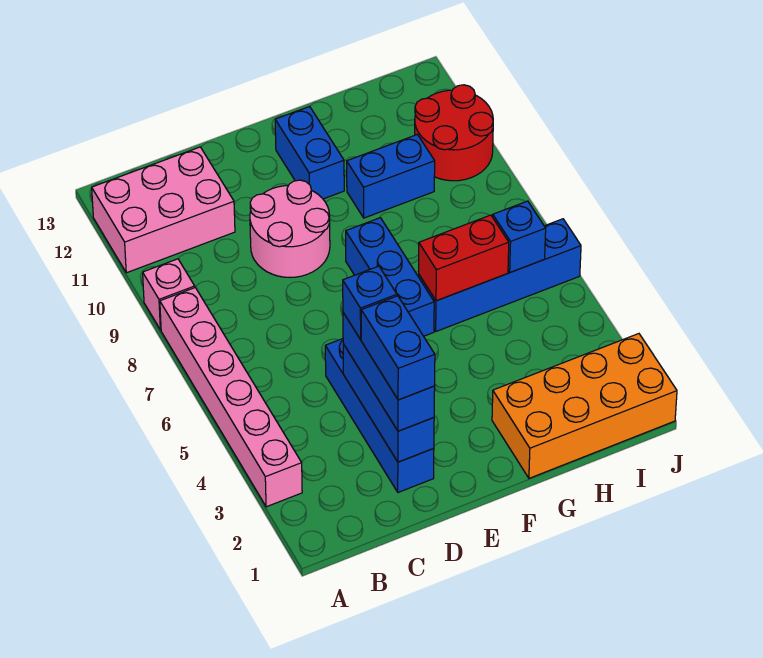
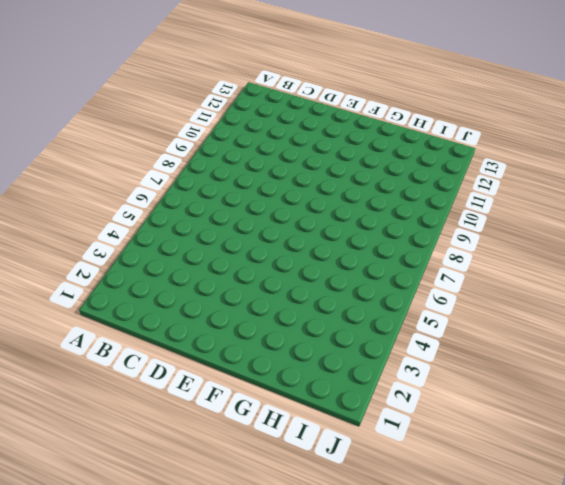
none -> pink brick A3:A8 level 1
none -> pink brick A9 level 1
none -> pink brick A11:C12 level 1

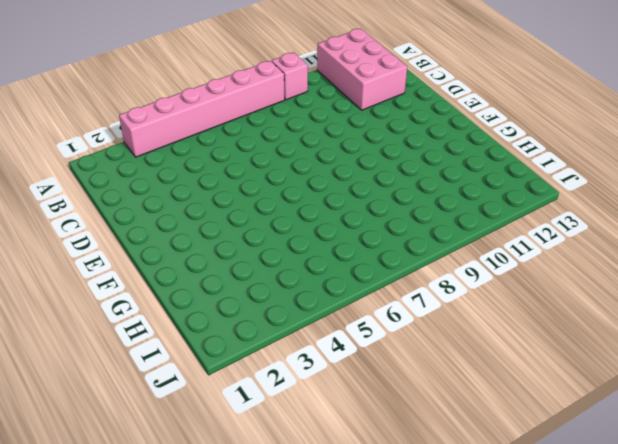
none -> blue brick D2:D5 level 1
none -> pink round brick D9:E10 level 1
none -> blue brick F6:F8 level 1

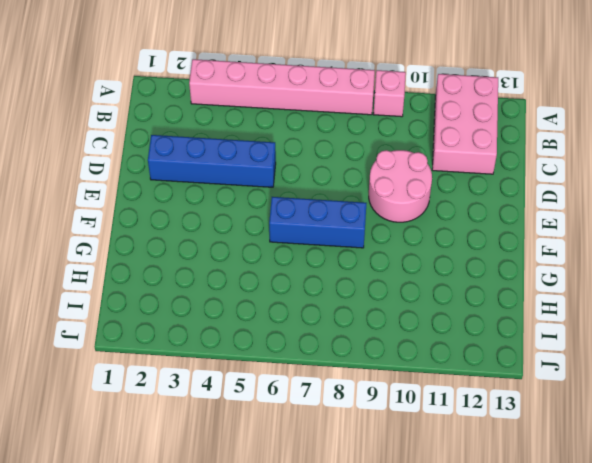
none -> blue brick F11:F12 level 1
none -> orange brick G1:J2 level 1
none -> blue brick G6:J6 level 1

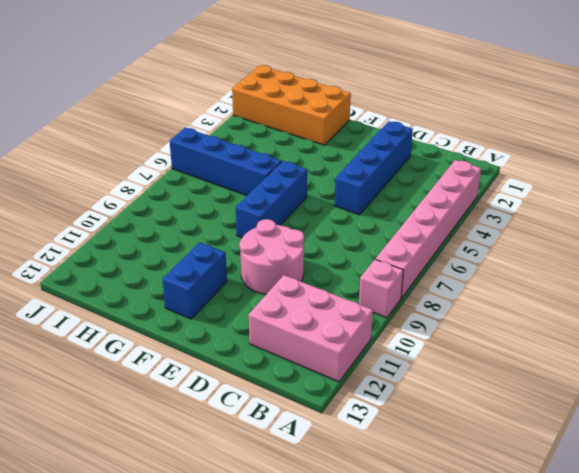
none -> blue brick G10:H10 level 1
none -> red round brick I10:J11 level 1
none -> blue brick D2:D4 level 2

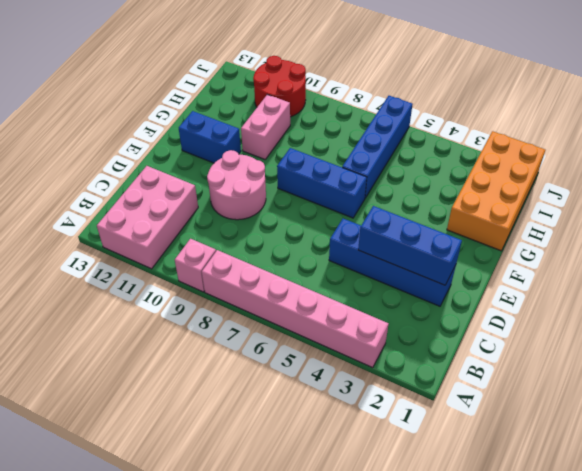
pink brick G10:H10 level 1 -> blue brick G10:H10 level 1
none -> red brick G6:H6 level 2
none -> blue brick I6 level 2
none -> blue brick D2:D4 level 3

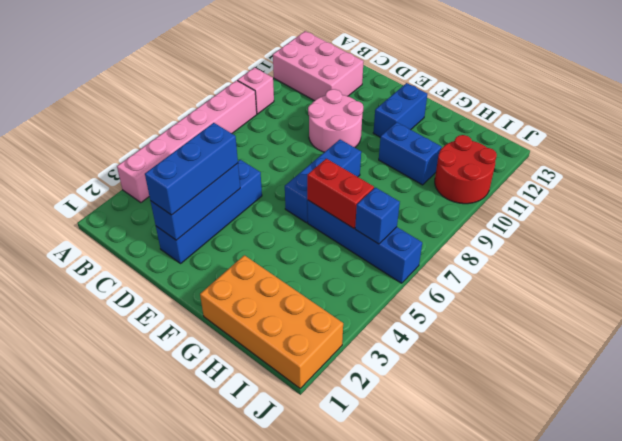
none -> blue brick D2:D3 level 4
none -> blue brick D4 level 4

